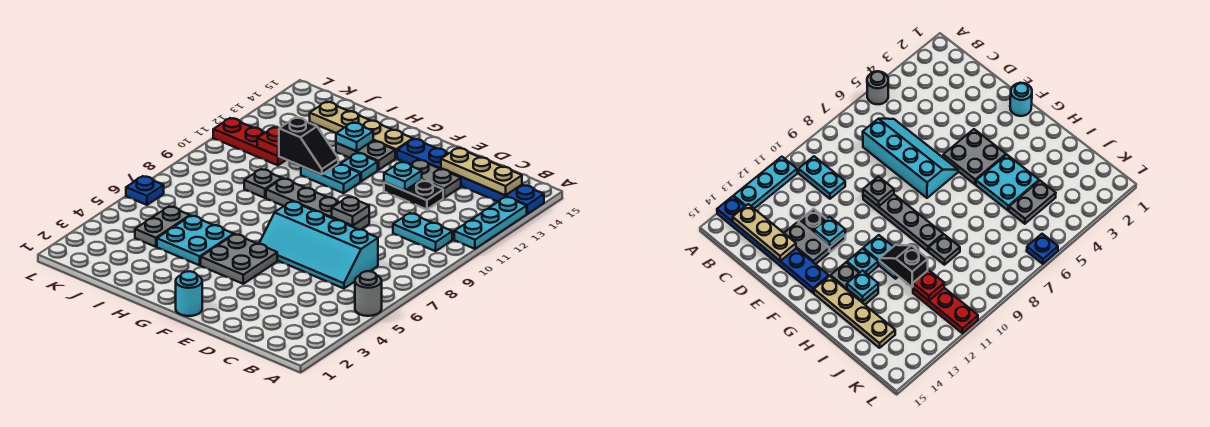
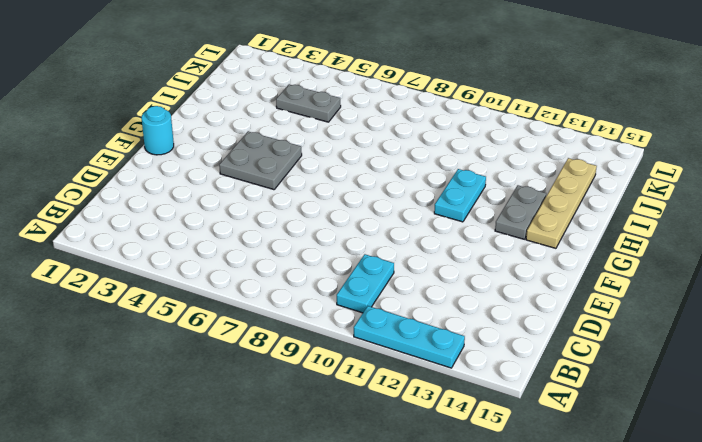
none -> grey round brick A5 level 1
none -> blue plate A14:F14 level 1
none -> cyan slope C6:F7 level 1 top 7

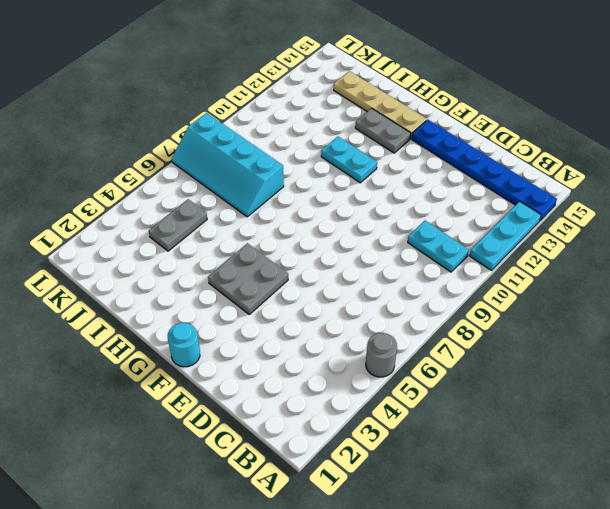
cyan slope I7:L8 level 1 top 8 -> cyan slope C6:F7 level 1 top 7
none -> black plate D12:E12 level 1
none -> grey plate D13:E13 level 1
none -> grey plate E9:H9 level 1

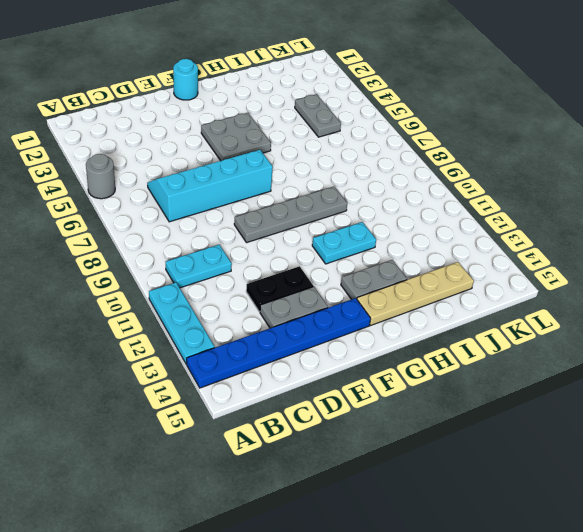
none -> cyan plate G12 level 1
none -> cyan plate H4:I5 level 1
none -> grey plate I9 level 1

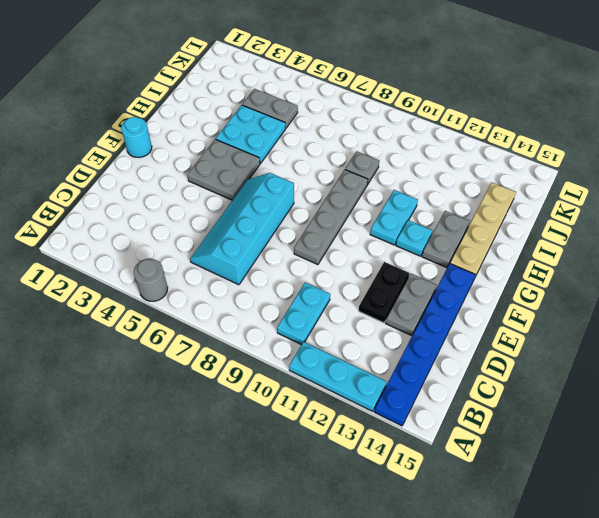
none -> red plate J11:L11 level 1
none -> blue plate L6 level 1
none -> tan plate B14:D14 level 2

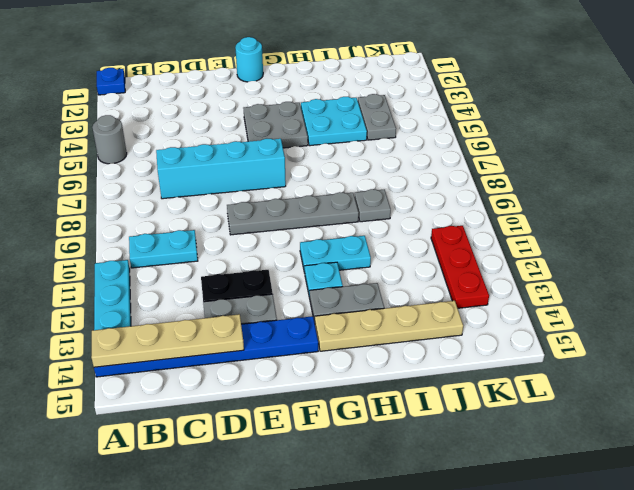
blue plate A1 level 1 -> blue plate L6 level 1
tan plate A14:D14 level 2 -> tan plate B14:D14 level 2
red plate K11:K13 level 1 -> red plate J11:L11 level 1
none -> grey plate E9 level 2
none -> cyan plate E12 level 2
none -> black slope H11:I11 level 2 top I

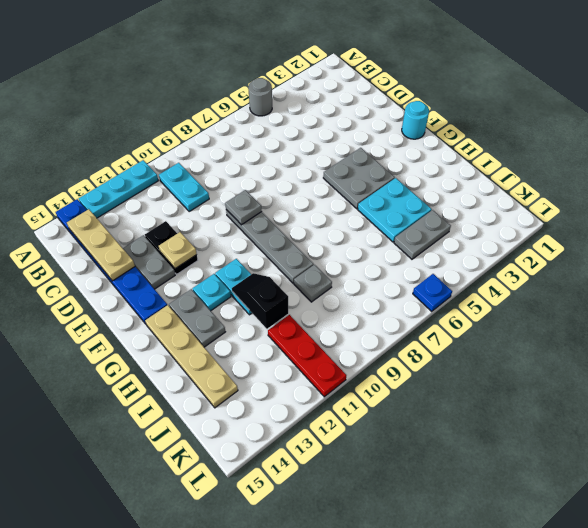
tan plate E12 level 2 -> cyan plate E12 level 2
none -> cyan slope C6:F7 level 1 top 7
none -> cyan plate H13 level 2
none -> red plate J11 level 2

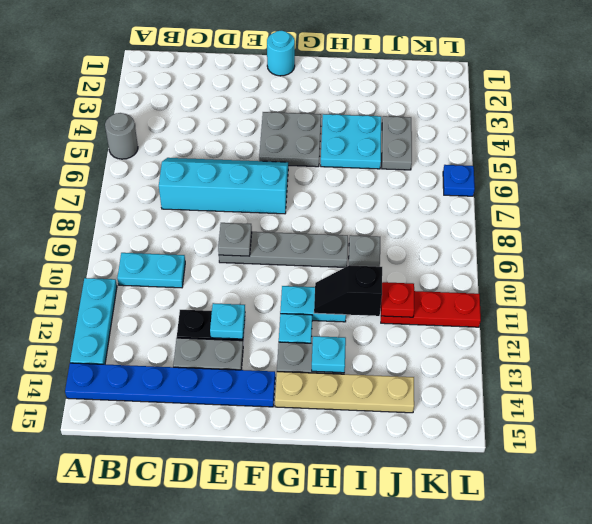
none -> tan plate B14:D14 level 2

